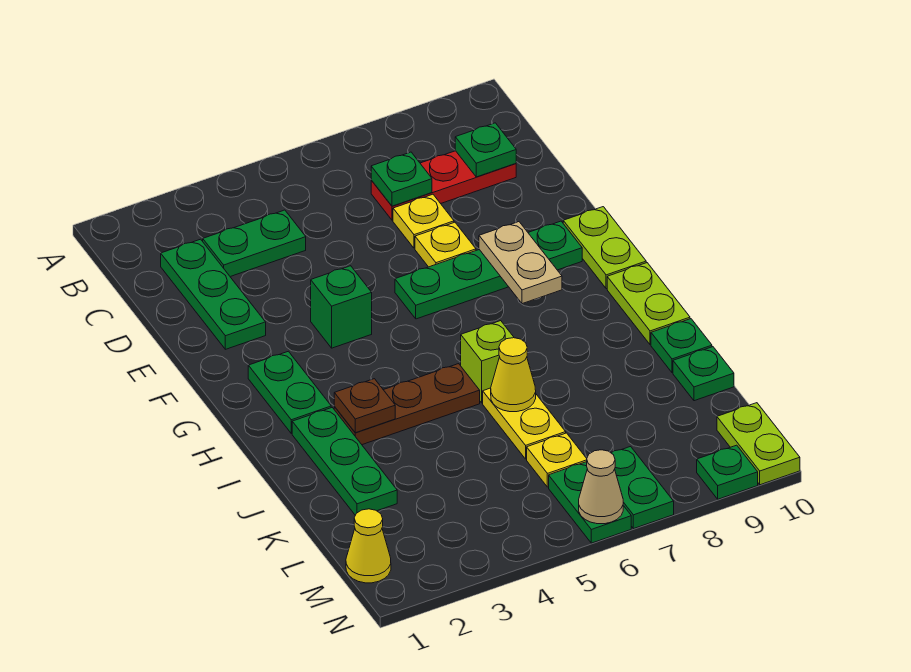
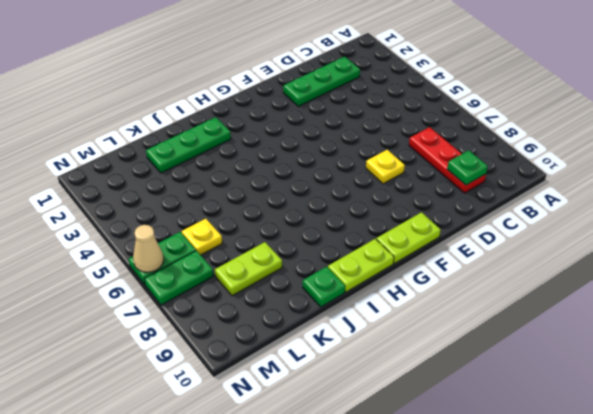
lime plate K8:L8 level 1 -> lime plate M10:N10 level 1
none -> green plate C3:C4 level 1
none -> yellow plate D7 level 1
none -> green brick F4 level 1

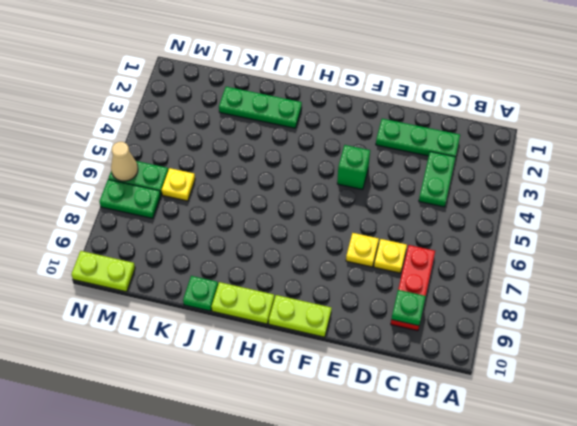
none -> green plate F6:F9 level 1
none -> green plate G2:H2 level 1
none -> brown plate I3:I5 level 1

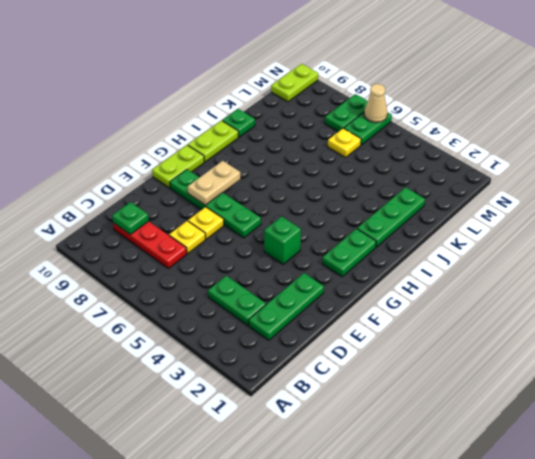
none -> brown plate I3:I5 level 1
none -> lime brick I6 level 1
none -> yellow plate J6:K6 level 1

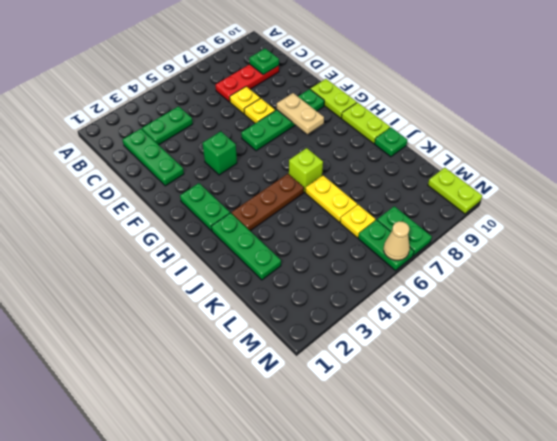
none -> green plate K10 level 1
none -> yellow cone M1 level 1
none -> green plate N9 level 1

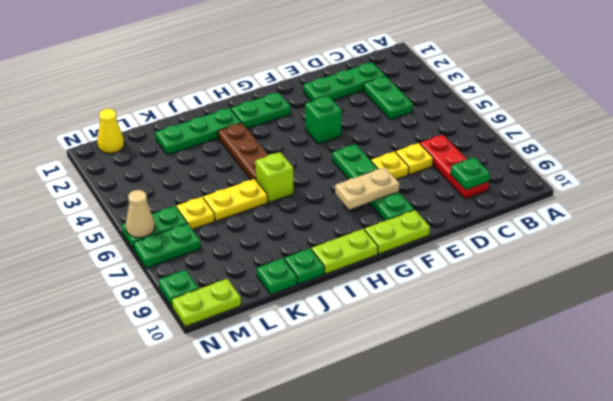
none -> green plate C7 level 2
none -> brown plate I3 level 2
none -> yellow cone J6 level 2

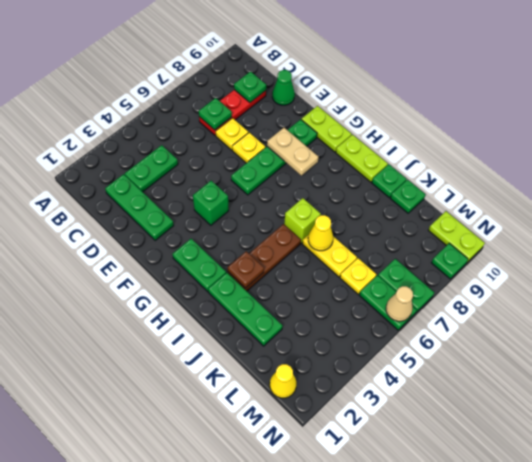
green cone D10 level 1 -> none

